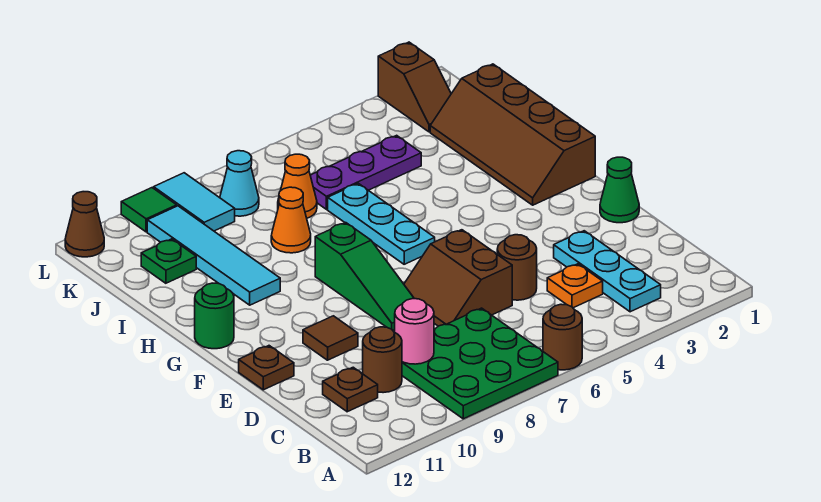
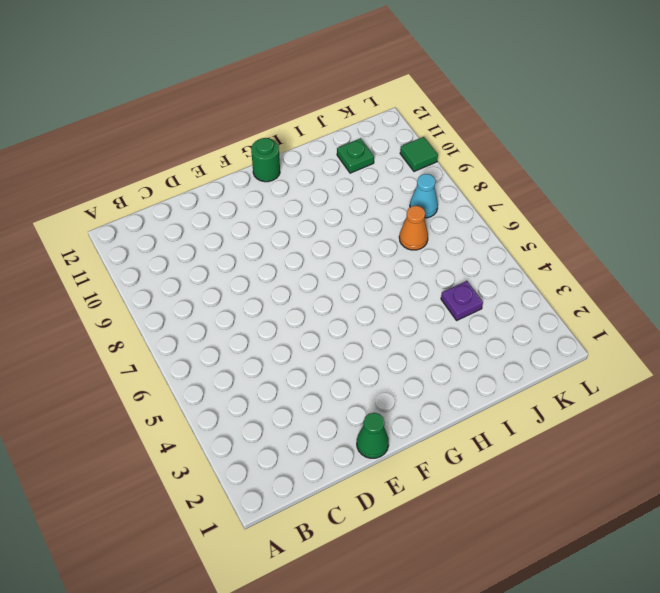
purple plate J4 level 1 -> purple plate J4:J6 level 1
none -> brown round brick A6 level 1
none -> green plate A7:C9 level 1
none -> cyan plate B3:D3 level 1

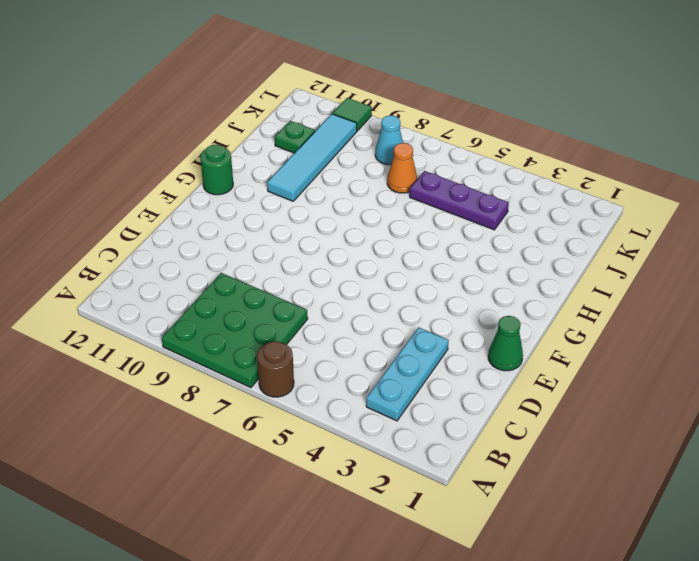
none -> orange plate C4 level 1
none -> brown round brick C10 level 1
none -> brown plate C11 level 1

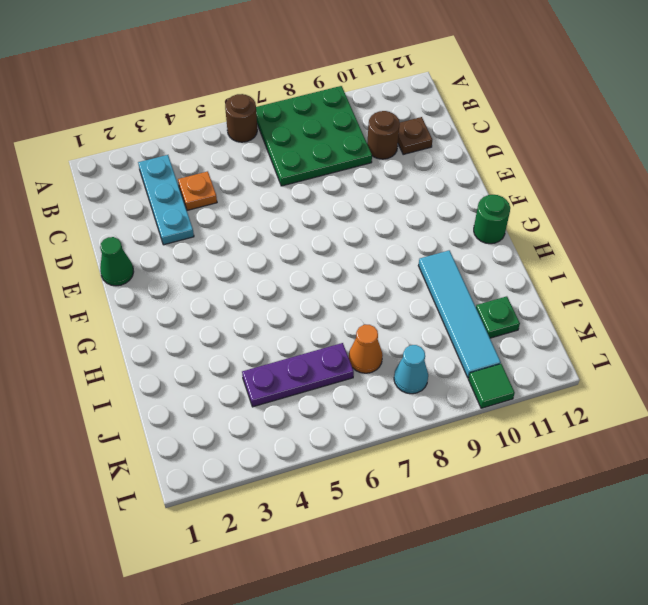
none -> brown round brick D5 level 1
none -> brown slope D6:E7 level 1 top 6
none -> green slope E8:G8 level 1 top G

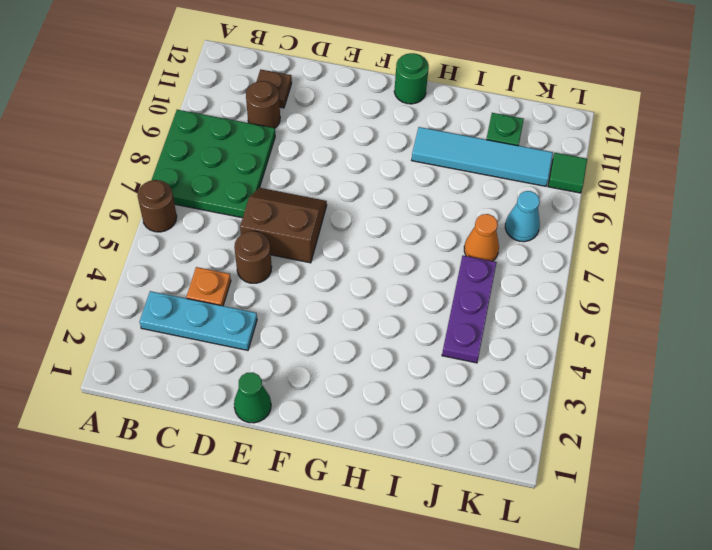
none -> green slope E8:G8 level 1 top G
none -> brown tile E10 level 1
none -> brown plate E12 level 1

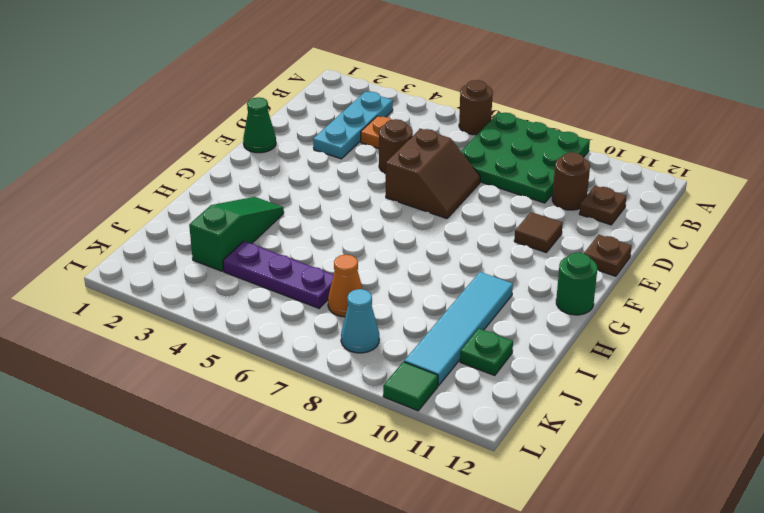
green slope H3:J3 level 1 top J -> green slope E8:G8 level 1 top G
none -> brown slope G1:J2 level 1 top 1
none -> cyan plate G6:I6 level 1
none -> orange cone I8 level 1

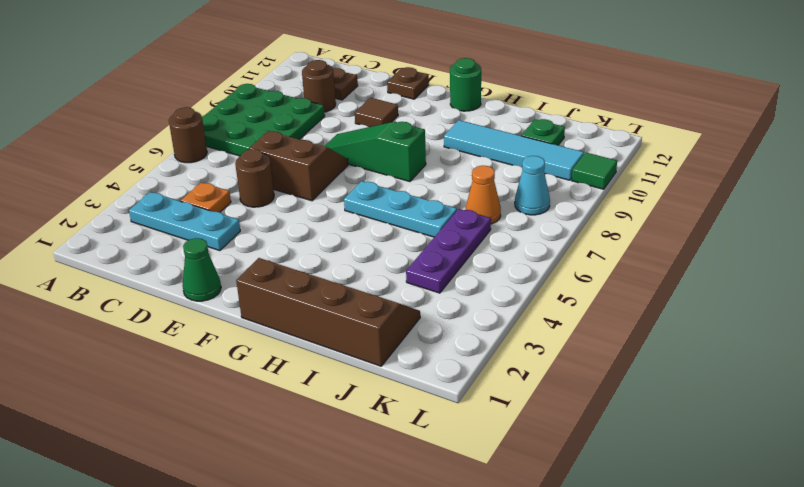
none -> orange cone I8 level 1
none -> brown slope K2:L2 level 1 top L
none -> cyan tile K9:L9 level 1

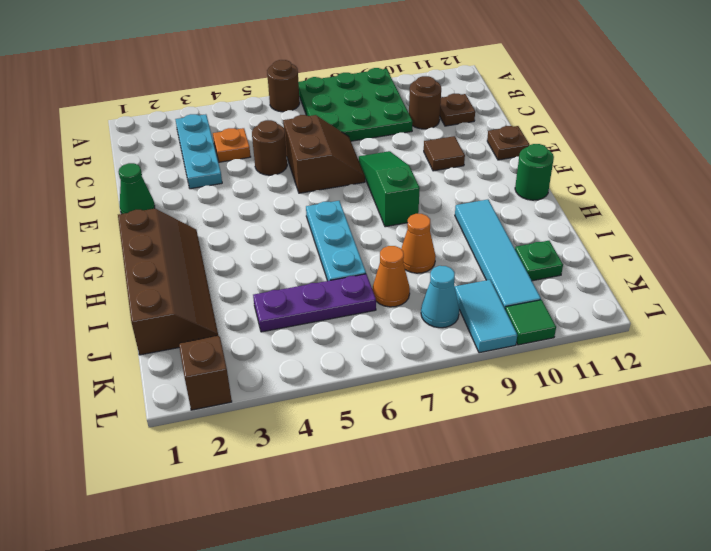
none -> brown cone L12 level 1
none -> pink round brick C9 level 2

